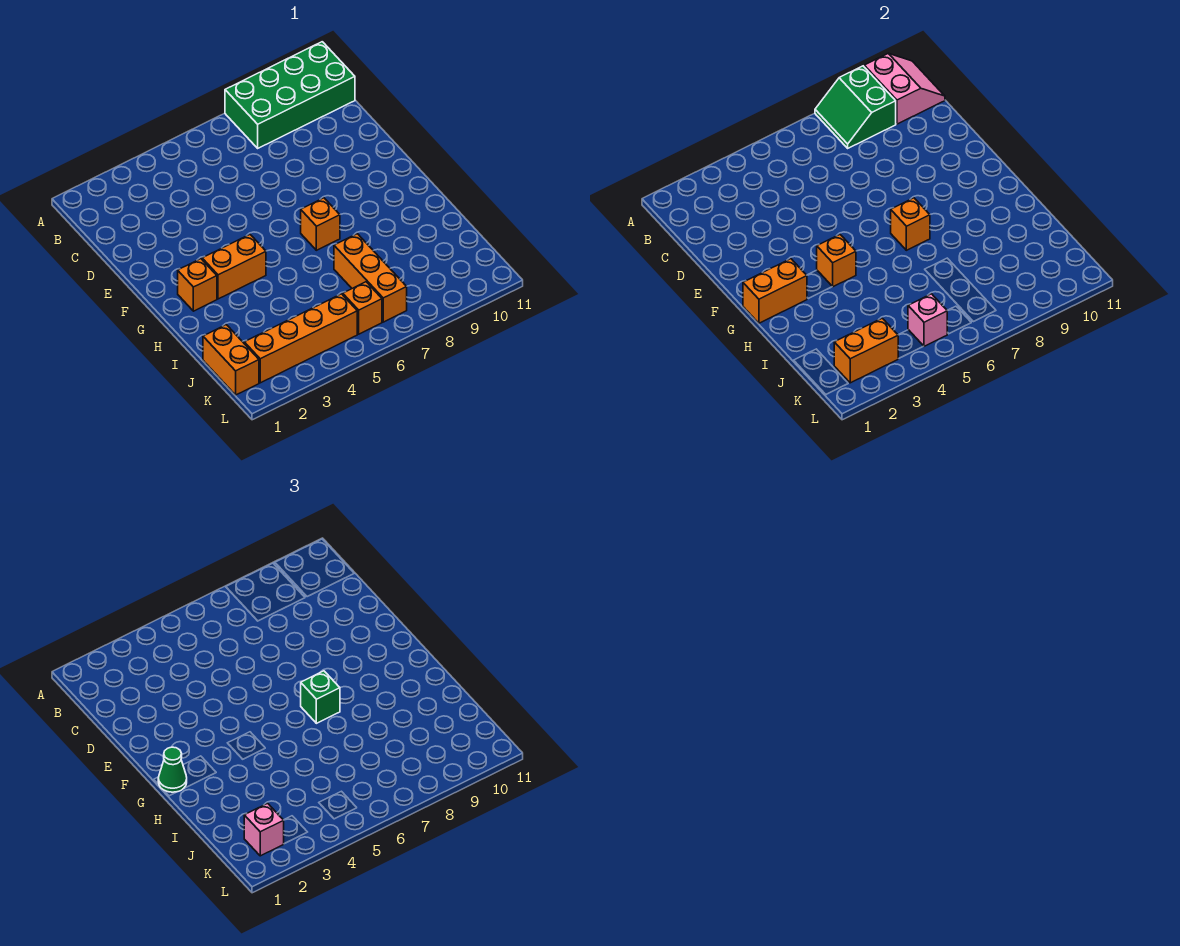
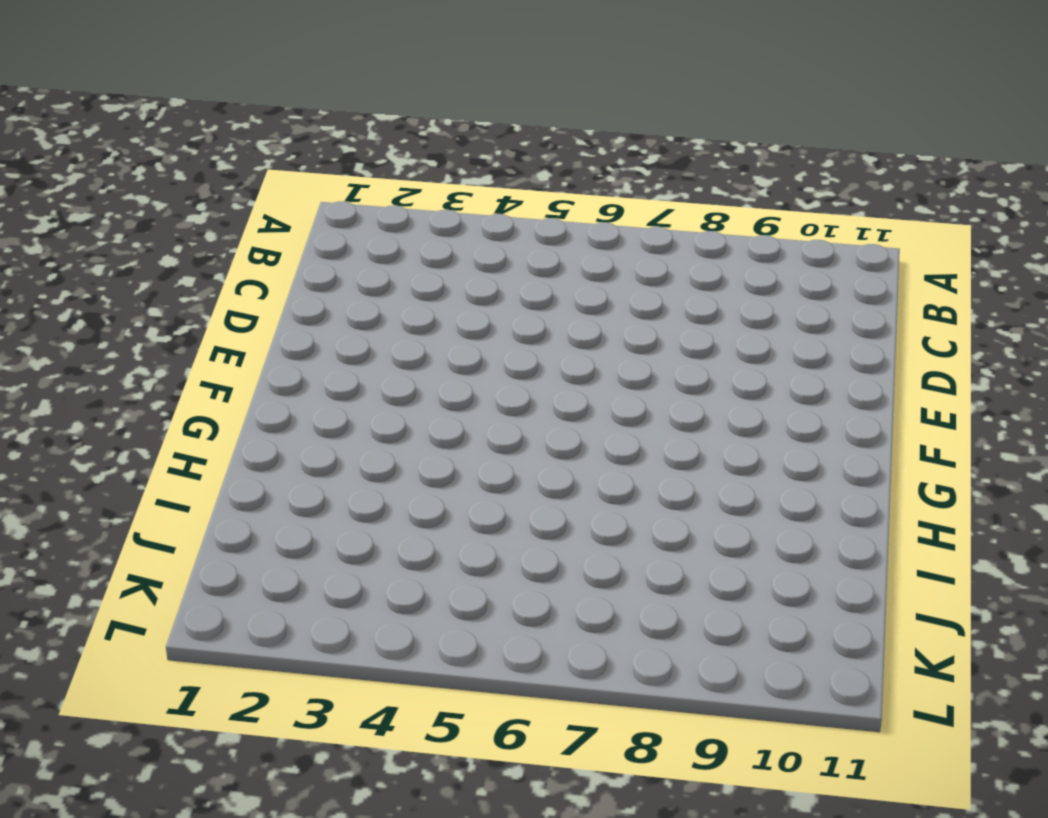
none -> green brick A8:B11 level 1
none -> orange brick G2 level 1
none -> orange brick G3:G4 level 1

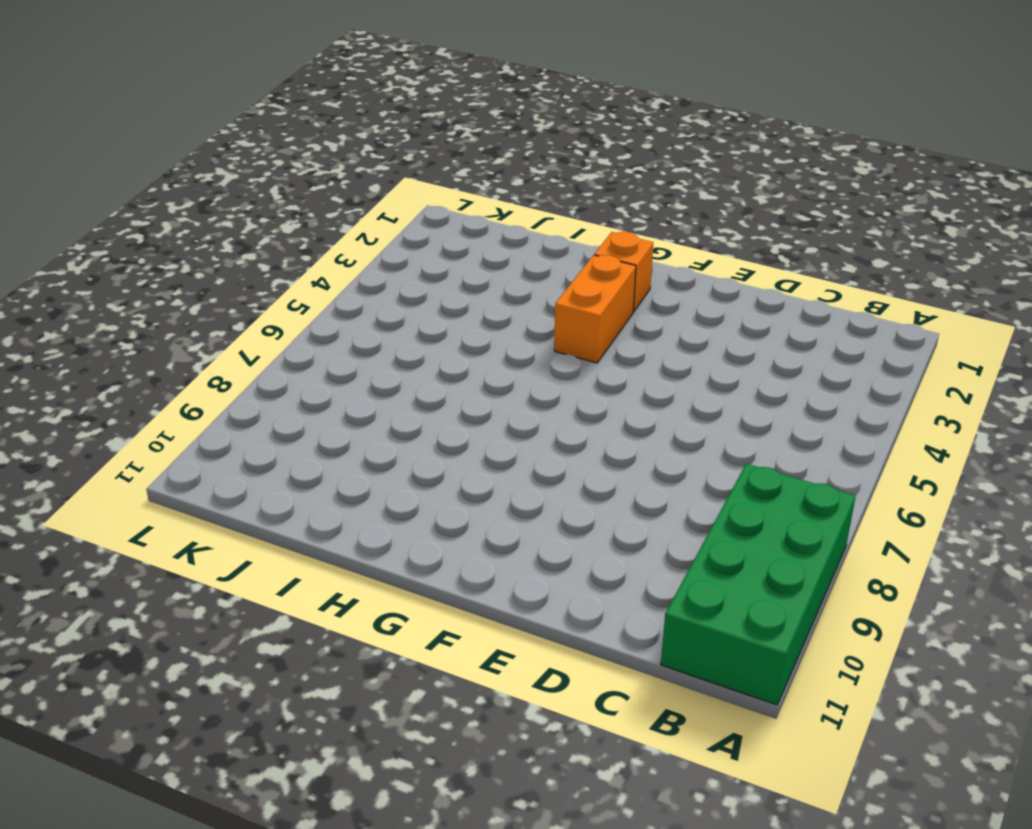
none -> orange brick G7 level 1
none -> orange brick I7:K7 level 1
none -> orange brick J1:K1 level 1

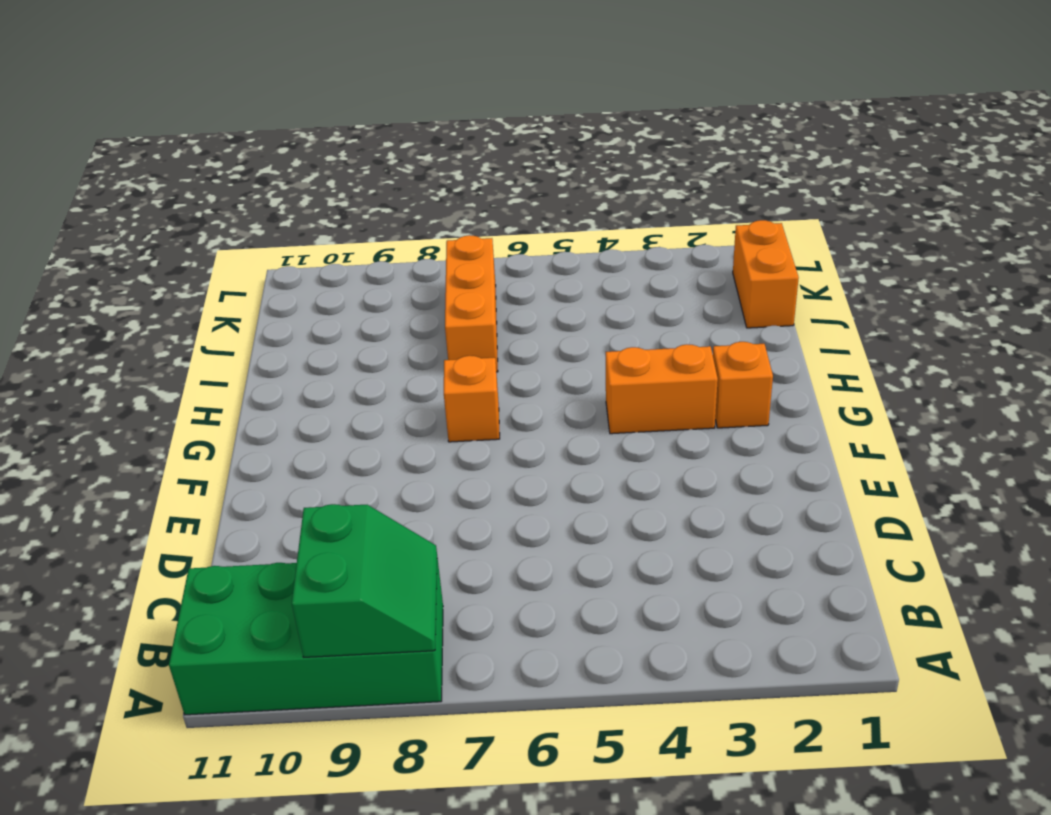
none -> orange brick K2:K5 level 1
none -> orange brick K6 level 1
none -> pink slope A10:B11 level 2 top 10

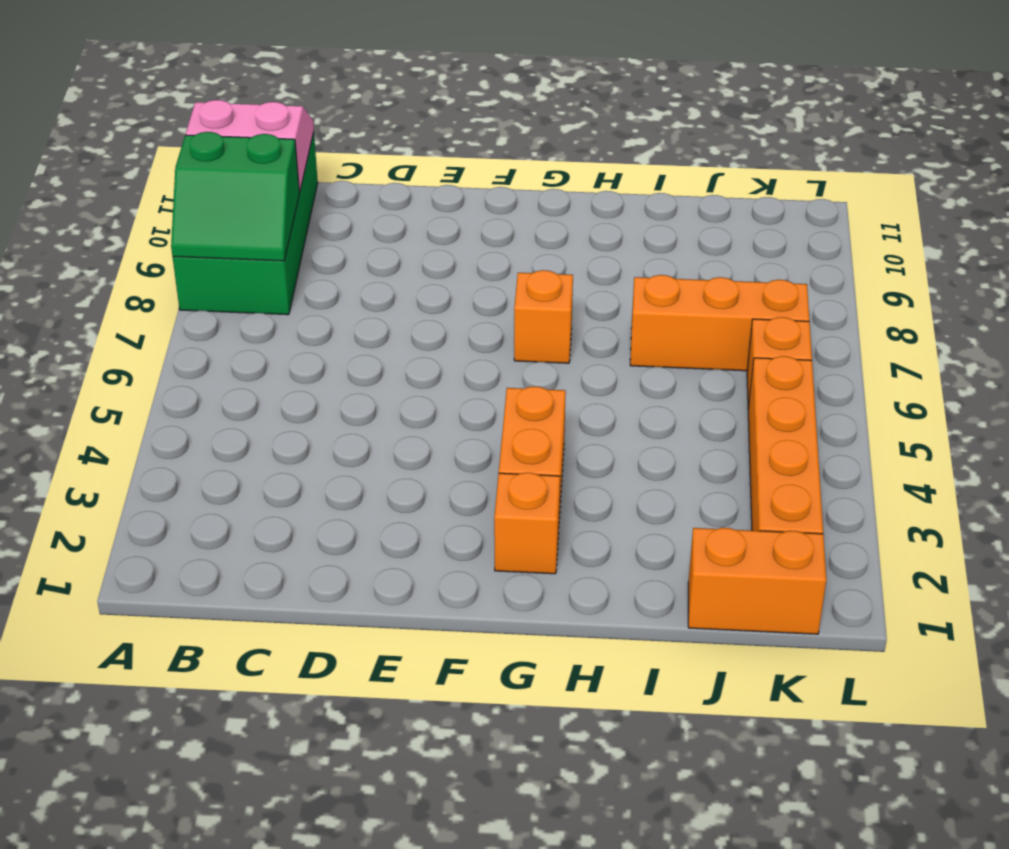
none -> orange brick G1:G2 level 2
none -> orange brick G4 level 2
none -> orange brick G7 level 2

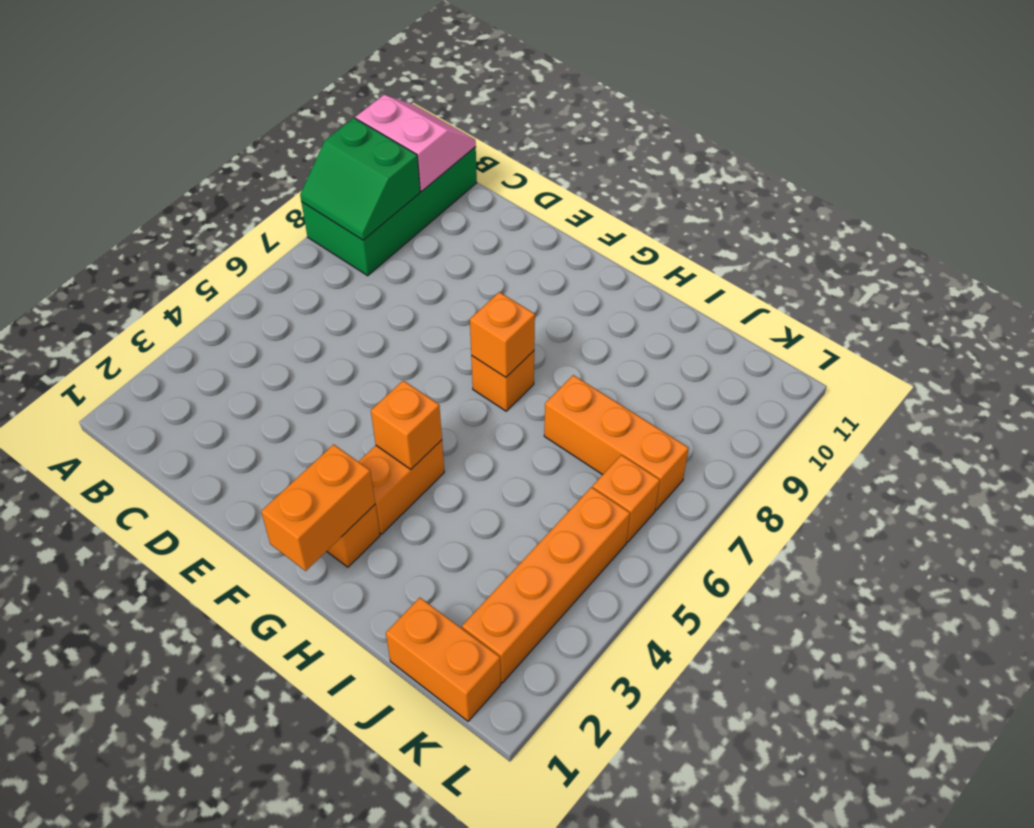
none -> orange brick K2:K3 level 2
none -> pink brick K5 level 2
none -> green cone G1 level 3

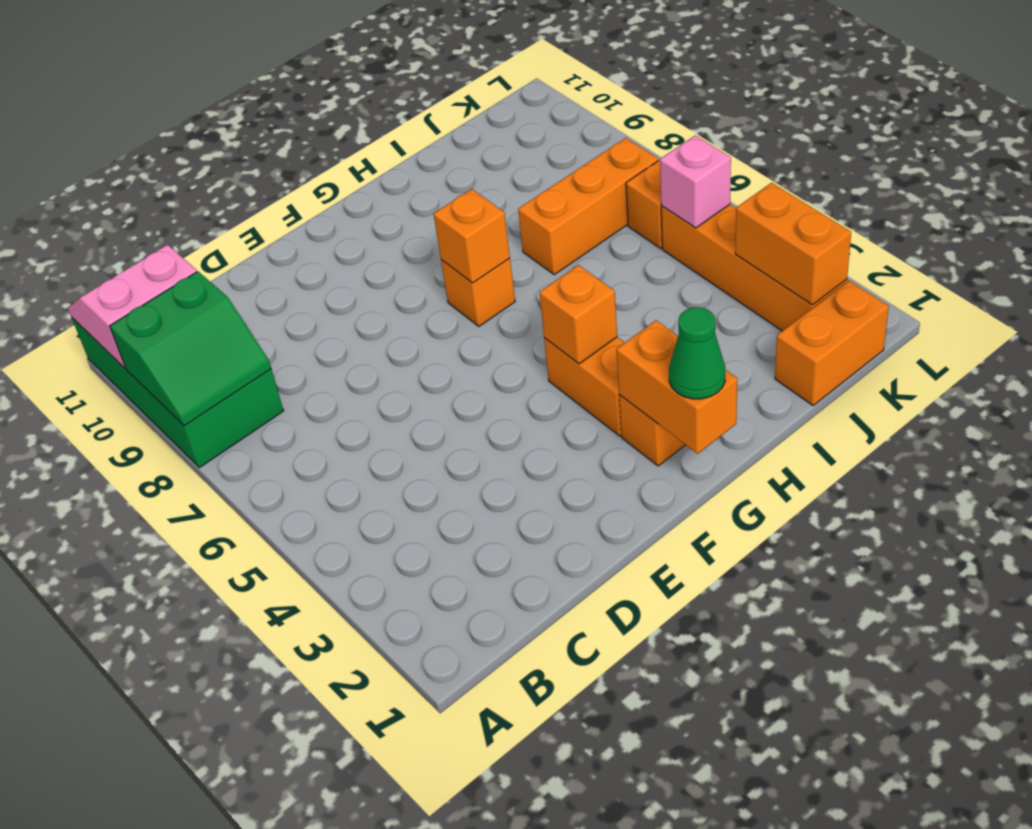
none -> green brick G7 level 3
none -> pink brick K2 level 3

